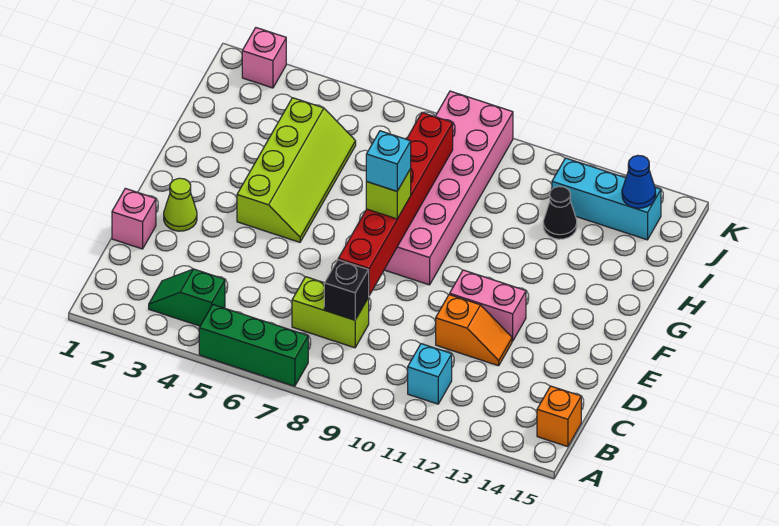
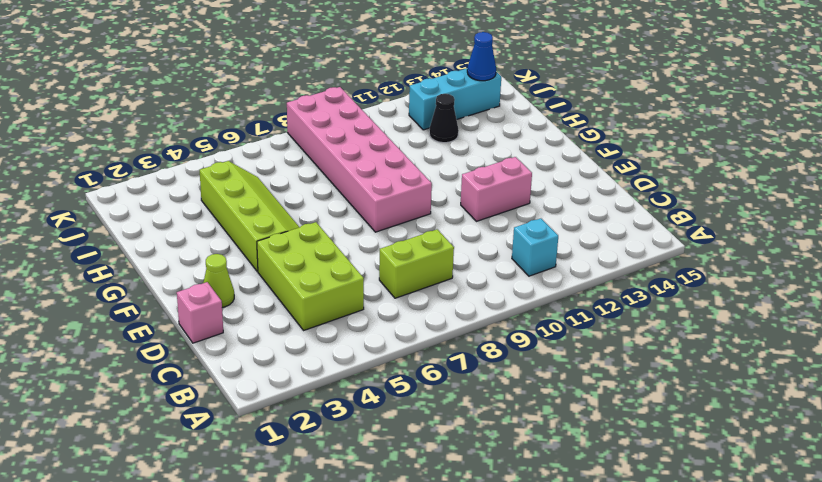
lime brick C4:E5 level 1 -> none
none -> green brick A5:A7 level 1
none -> green slope B3:B4 level 1 top 4
none -> orange brick B15 level 1

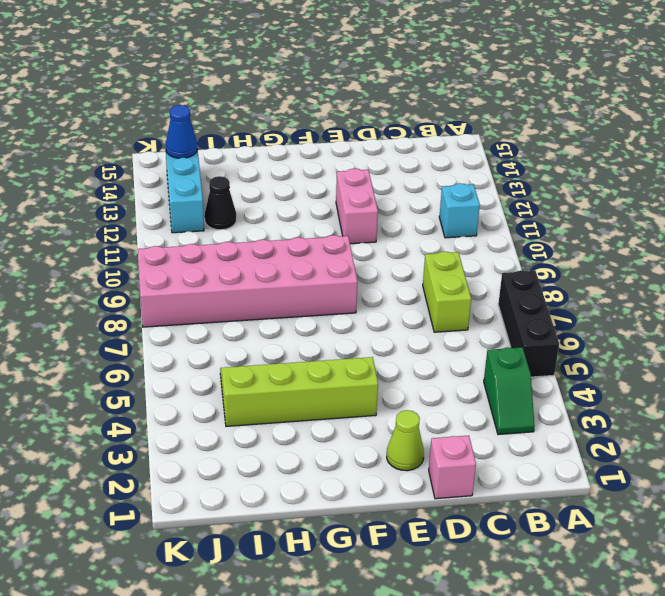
black brick A5:A7 level 1 -> green brick A5:A7 level 1
none -> orange brick B15 level 1
none -> orange slope D11:D12 level 1 top 11
none -> pink brick K2 level 1

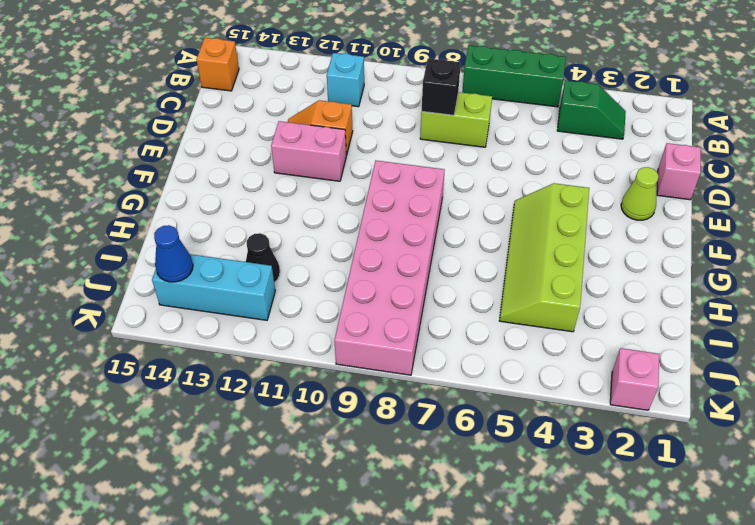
none -> red brick D8:I8 level 2
none -> lime brick F8 level 3
none -> cyan brick F8 level 4

